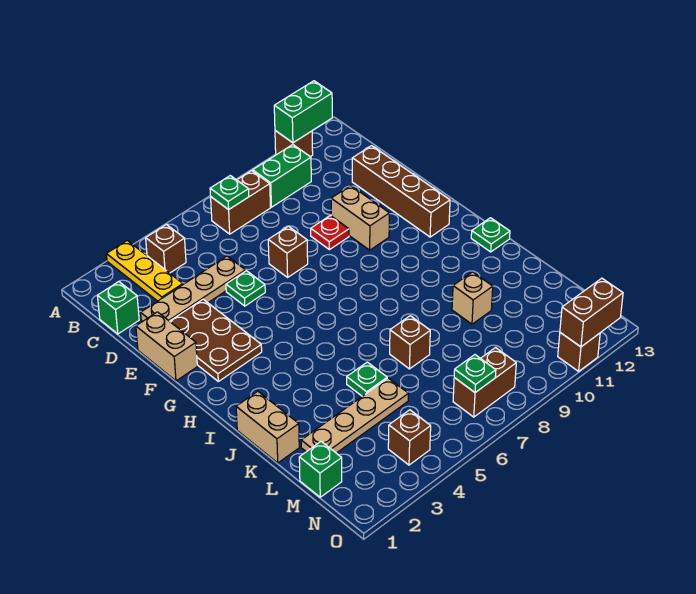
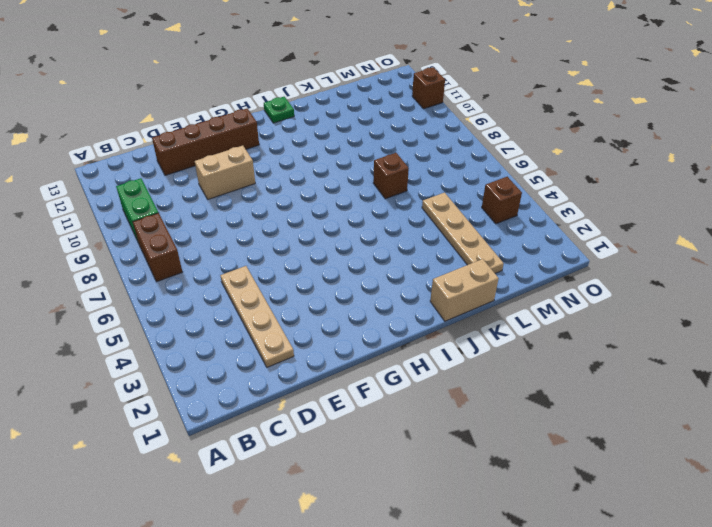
none -> yellow plate A3:C3 level 1
none -> brown brick A11 level 1
none -> brown brick B4 level 1

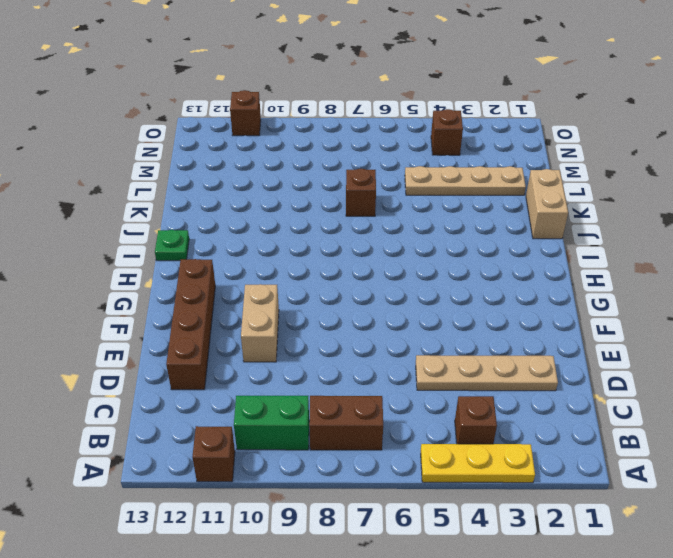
yellow plate A3:A5 level 1 -> yellow plate A3:C3 level 1
none -> green brick C1 level 1
none -> tan brick E1:F1 level 1
none -> brown plate E2:G3 level 1

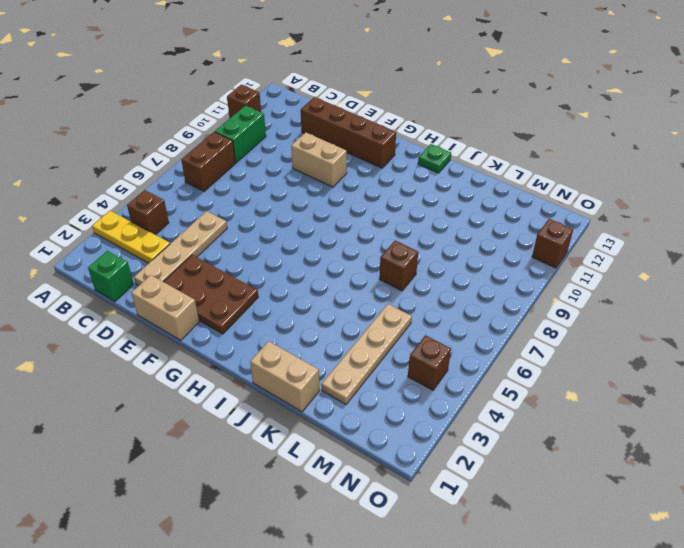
none -> green plate E5 level 1
none -> brown brick E7 level 1
none -> red plate E9 level 1

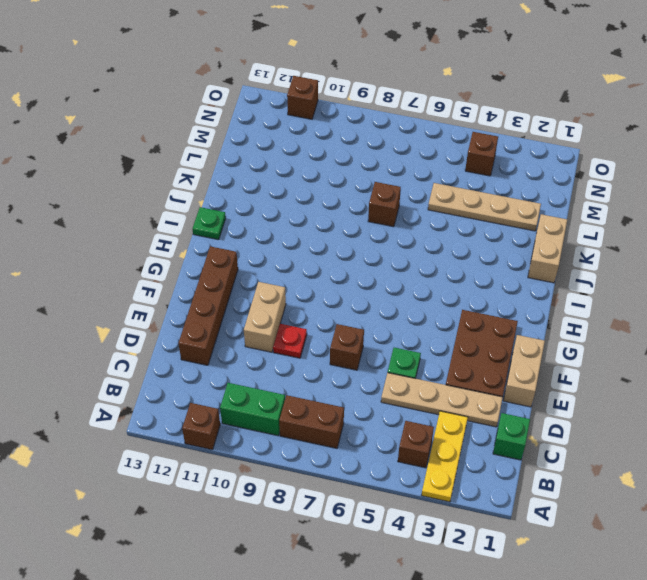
none -> green plate K5 level 1
none -> tan brick K10 level 1
none -> green brick M1 level 1

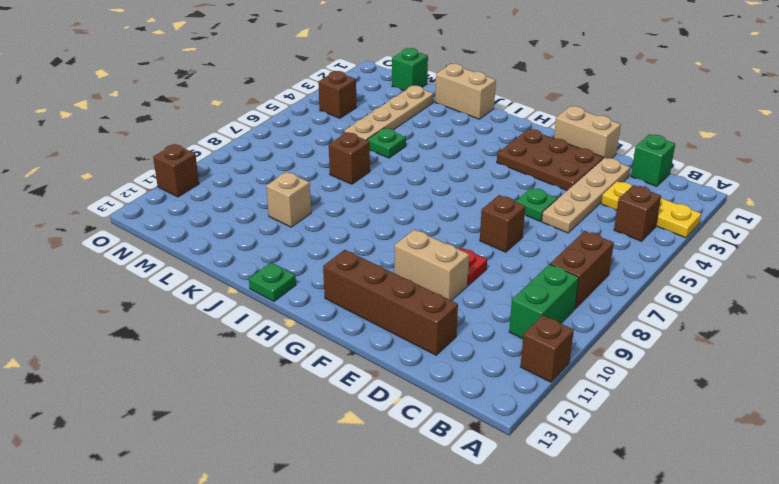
none -> brown brick N7:N8 level 1
none -> green brick A11:A12 level 2
none -> green plate B7 level 2

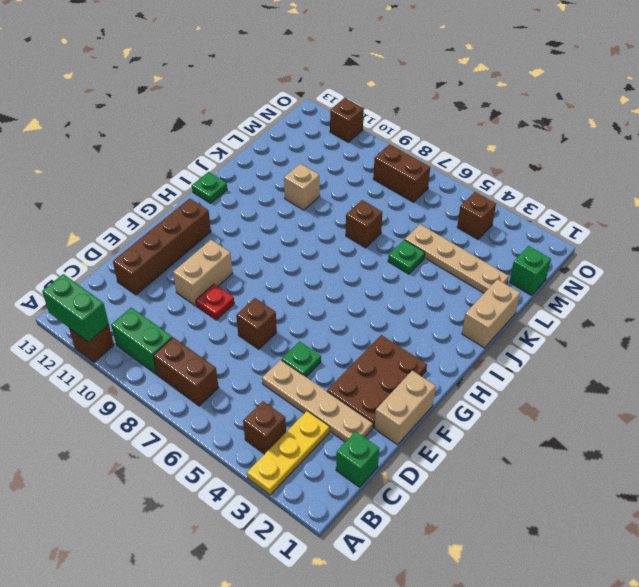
none -> green plate B7 level 2
none -> green plate N7 level 2
none -> brown brick O11:O12 level 2

